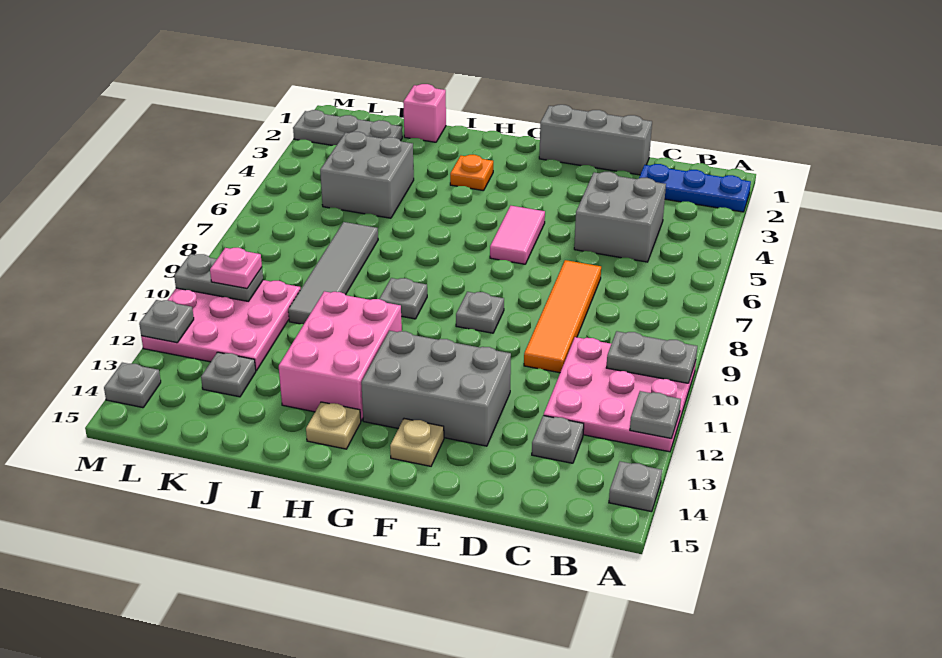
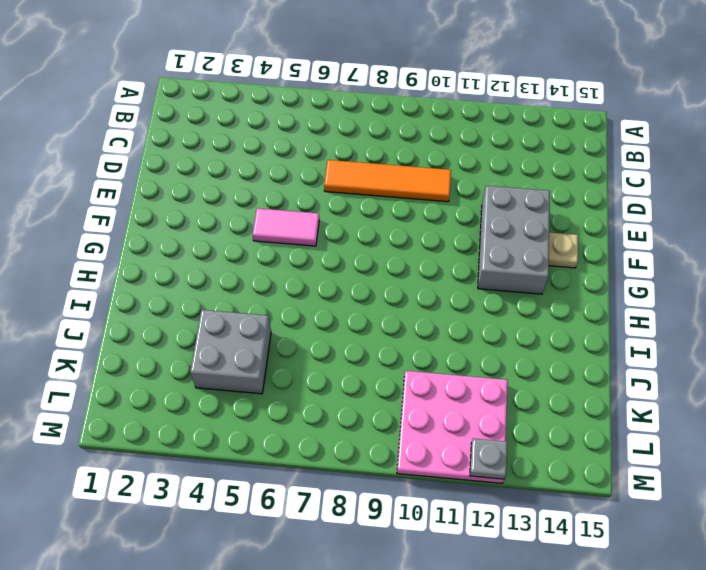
none -> blue plate A2:C2 level 1
none -> pink plate A10:C12 level 1
none -> grey plate A14 level 1

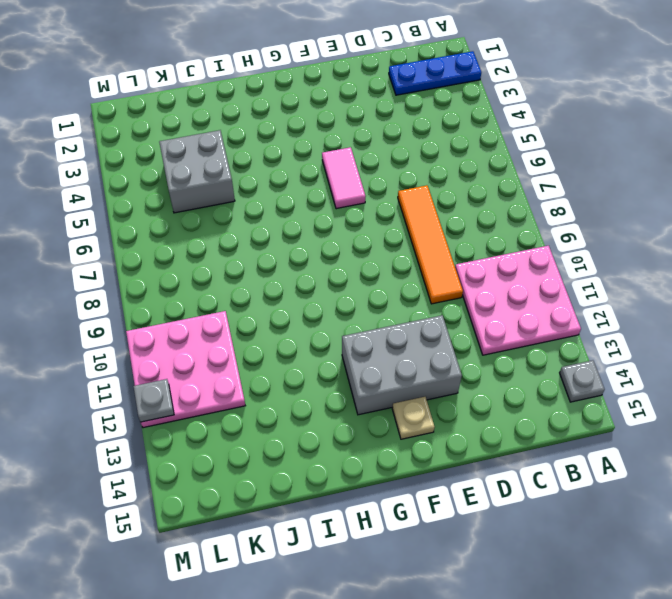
none -> grey brick C4:D5 level 1
none -> grey plate C13 level 1
none -> grey brick D1:F1 level 1

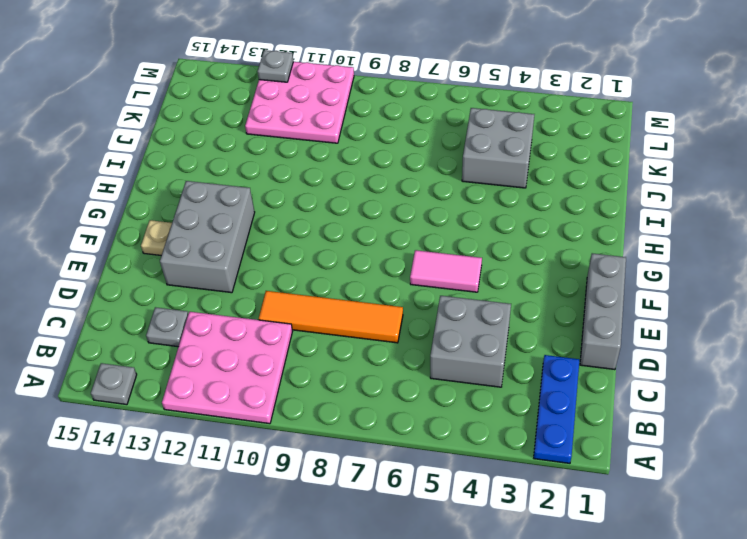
none -> grey plate F9 level 1
none -> orange plate H3 level 1
none -> grey plate H9 level 1

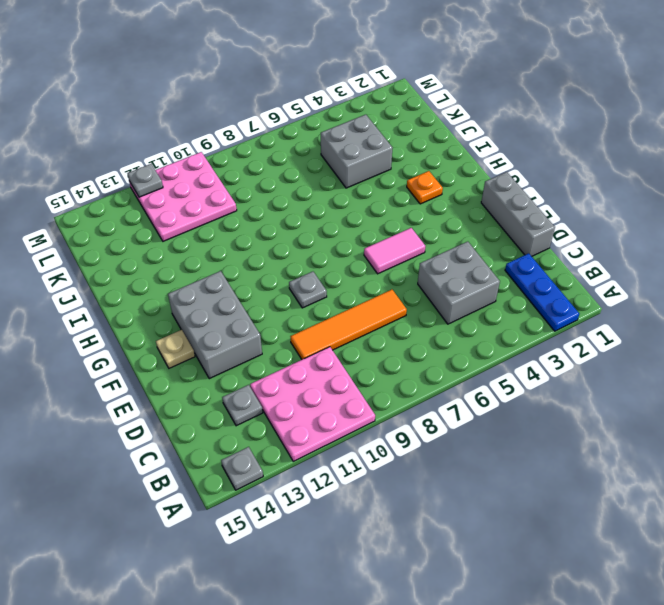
none -> grey plate H9 level 1
none -> pink brick H11:I13 level 1
none -> tan plate H14 level 1

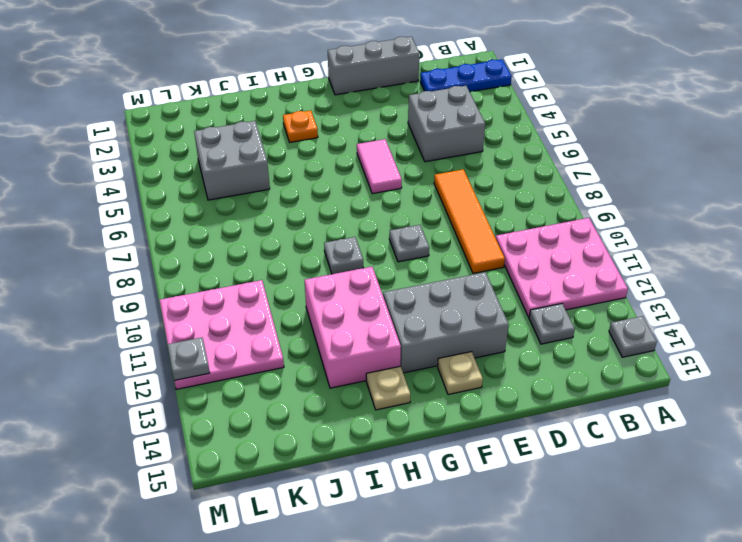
none -> pink brick J1 level 1
none -> grey tile J7:J10 level 1
none -> grey plate K2:M2 level 1

